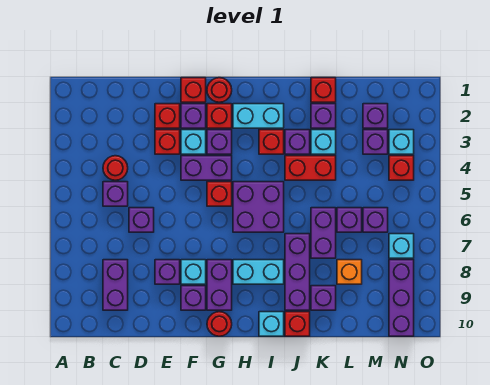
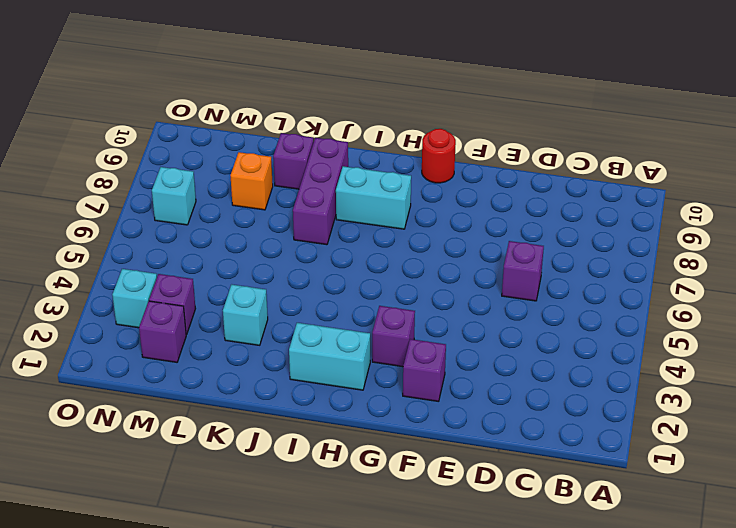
none -> red round brick C4 level 1
none -> purple brick C5 level 1
none -> purple brick C8:C9 level 1
none -> red brick E2 level 1

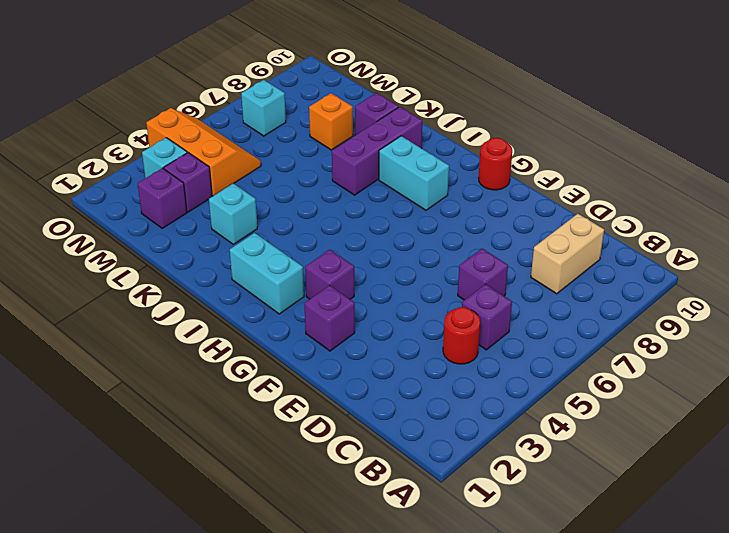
tan brick C8:C9 level 1 -> purple brick C8:C9 level 1
orange slope M4:O5 level 1 top 4 -> red brick N4 level 1
none -> red brick E2 level 1
none -> red brick E3 level 1
none -> purple brick E8 level 1
none -> red brick F1 level 1

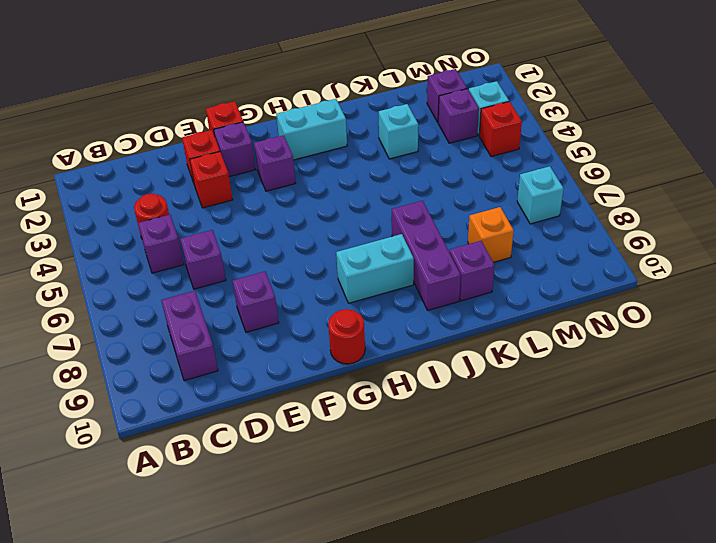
none -> cyan brick F3 level 1
none -> purple brick F4:G4 level 1
none -> cyan brick F8 level 1
none -> purple brick F9 level 1

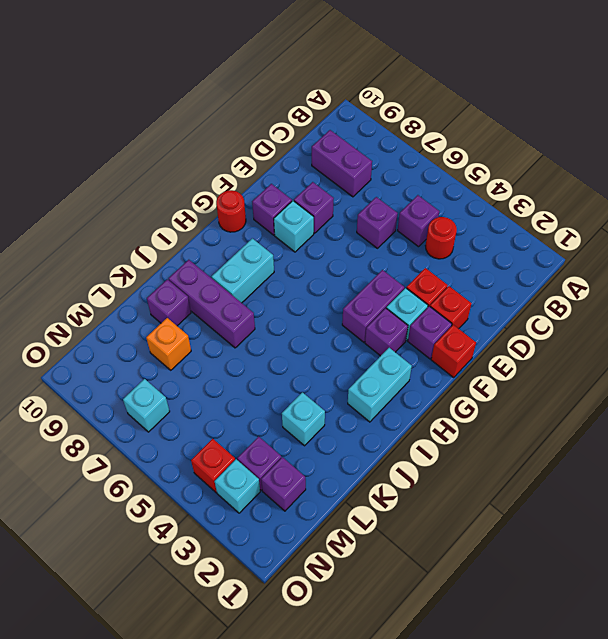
none -> red round brick G1 level 1
none -> red brick G2 level 1
none -> red brick G5 level 1
none -> purple brick G8:G9 level 1

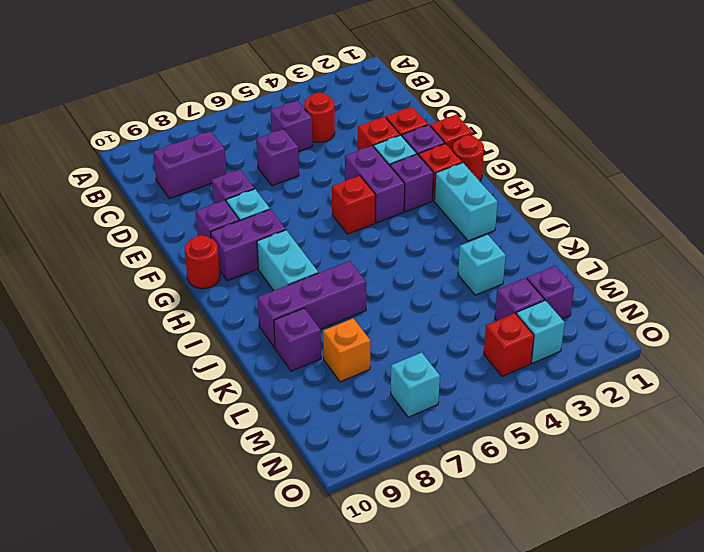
none -> purple brick H5:I6 level 1
none -> red brick I3 level 1
none -> cyan brick I10 level 1
none -> purple brick J3 level 1

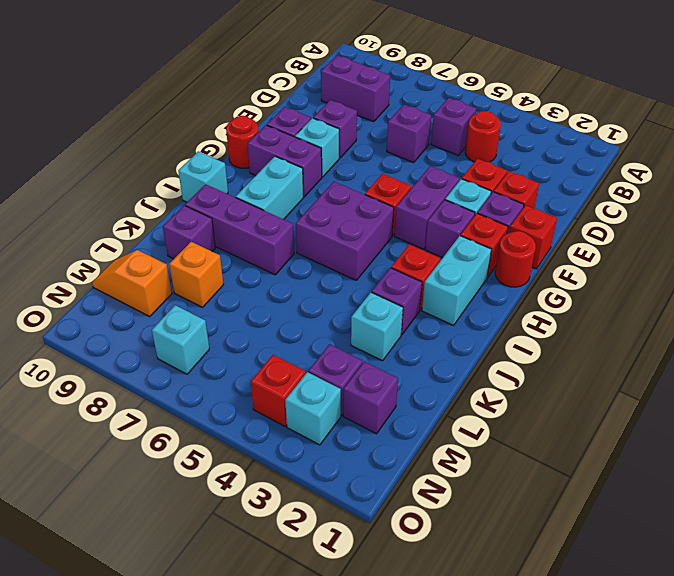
orange slope M9:M10 level 1 top 9 -> none
none -> red brick J4:K4 level 1
none -> red brick J10 level 1
none -> red brick K1 level 1
none -> purple brick K2 level 1

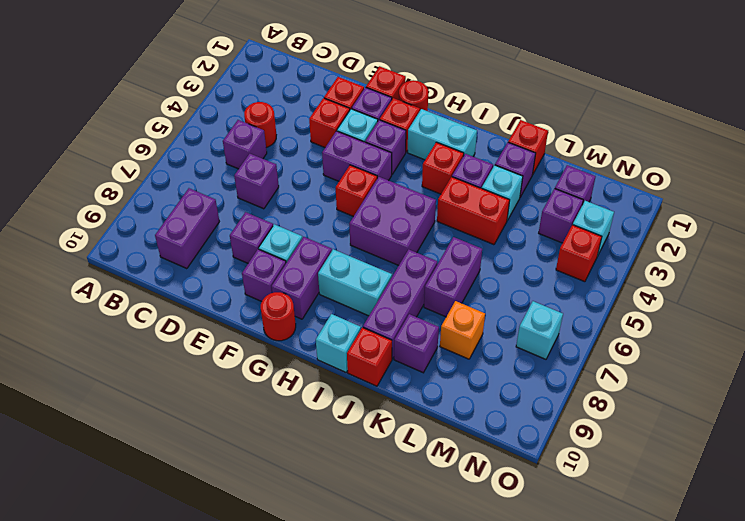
none -> purple brick L6 level 1
none -> purple brick M6 level 1
none -> purple brick N8:N10 level 1

